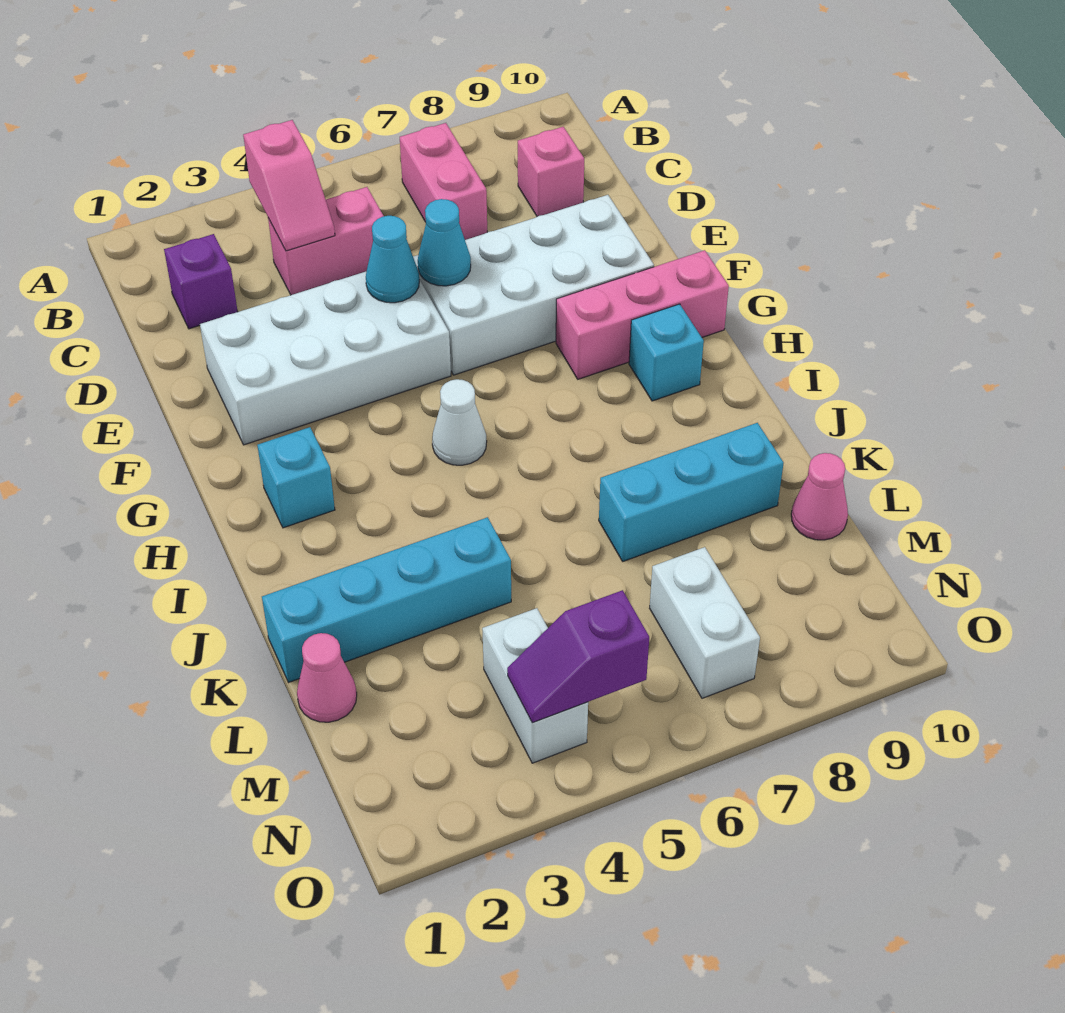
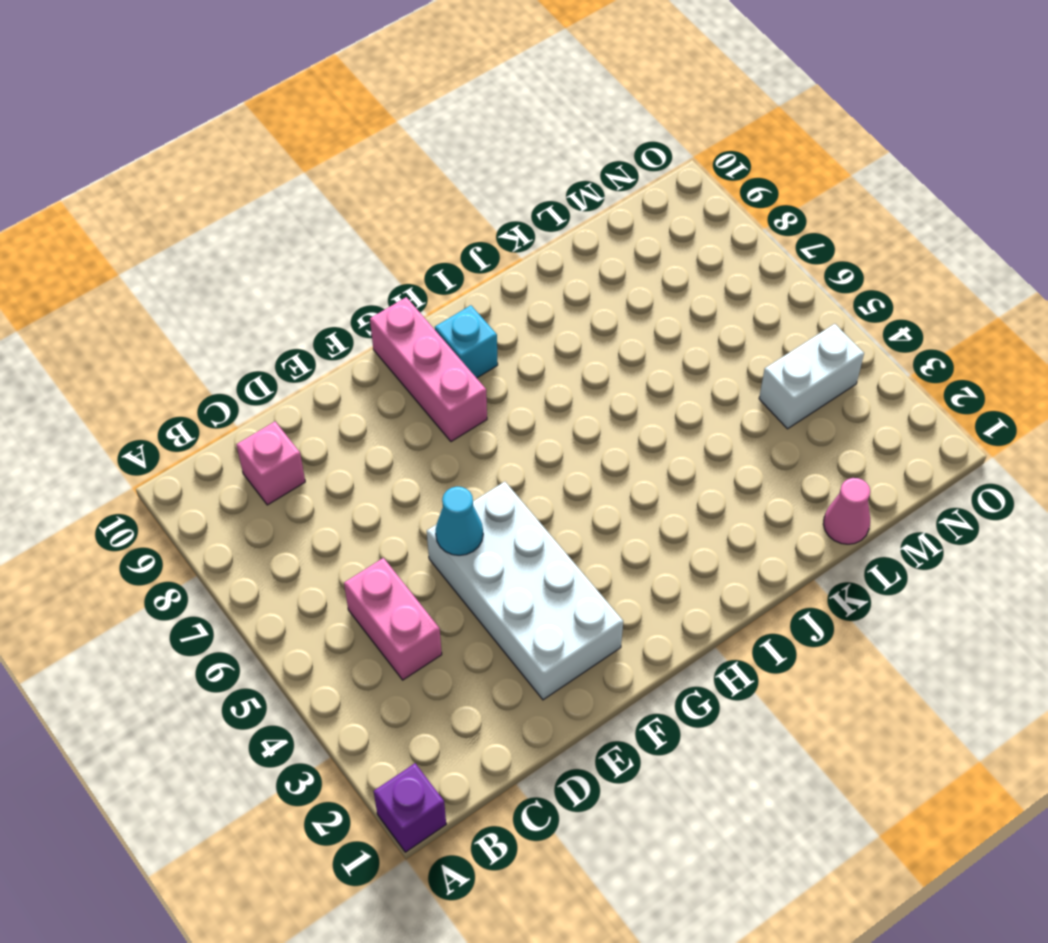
purple brick A1 level 1 -> purple brick C2 level 1
none -> pink brick B7:C7 level 1
none -> white brick E6:F9 level 1
none -> cyan brick H2 level 1

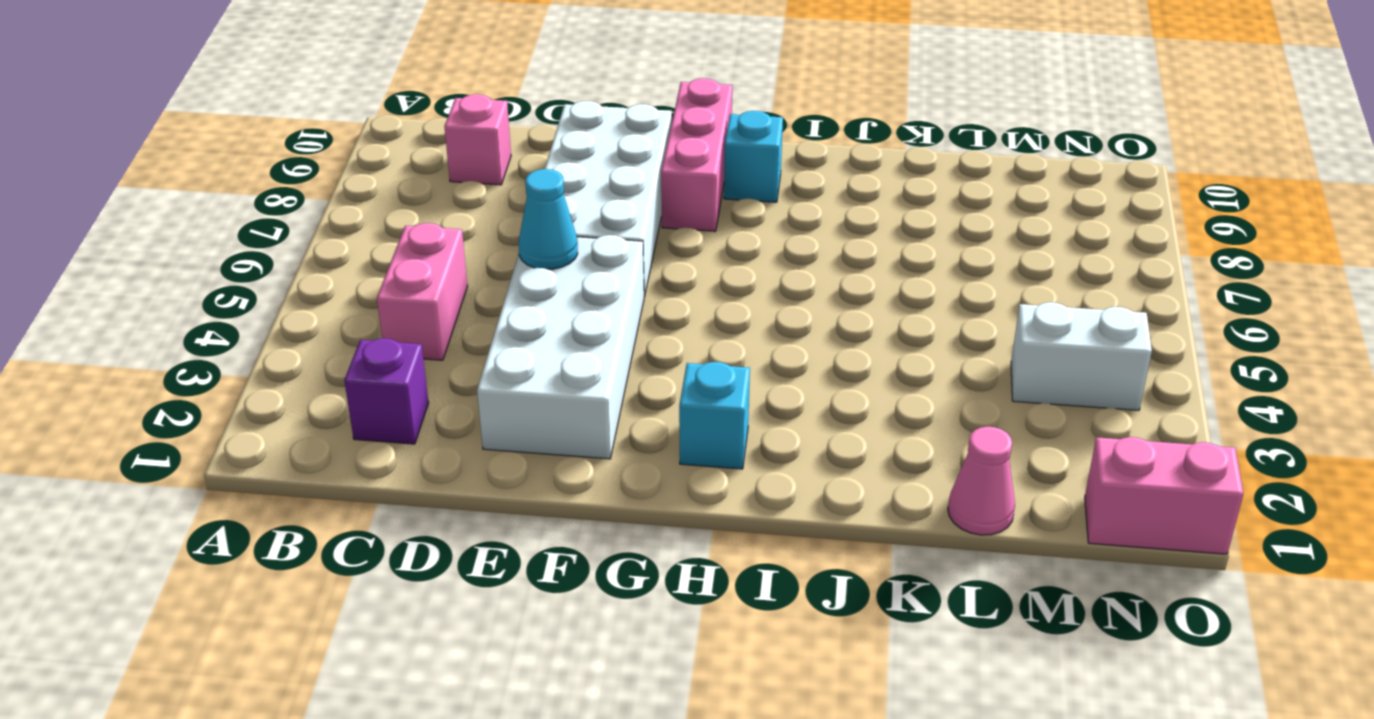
pink brick N1:O1 level 1 -> pink brick B7:C7 level 1
none -> white cone H5 level 1
none -> cyan brick K1:K4 level 1
none -> cyan brick K7:K9 level 1

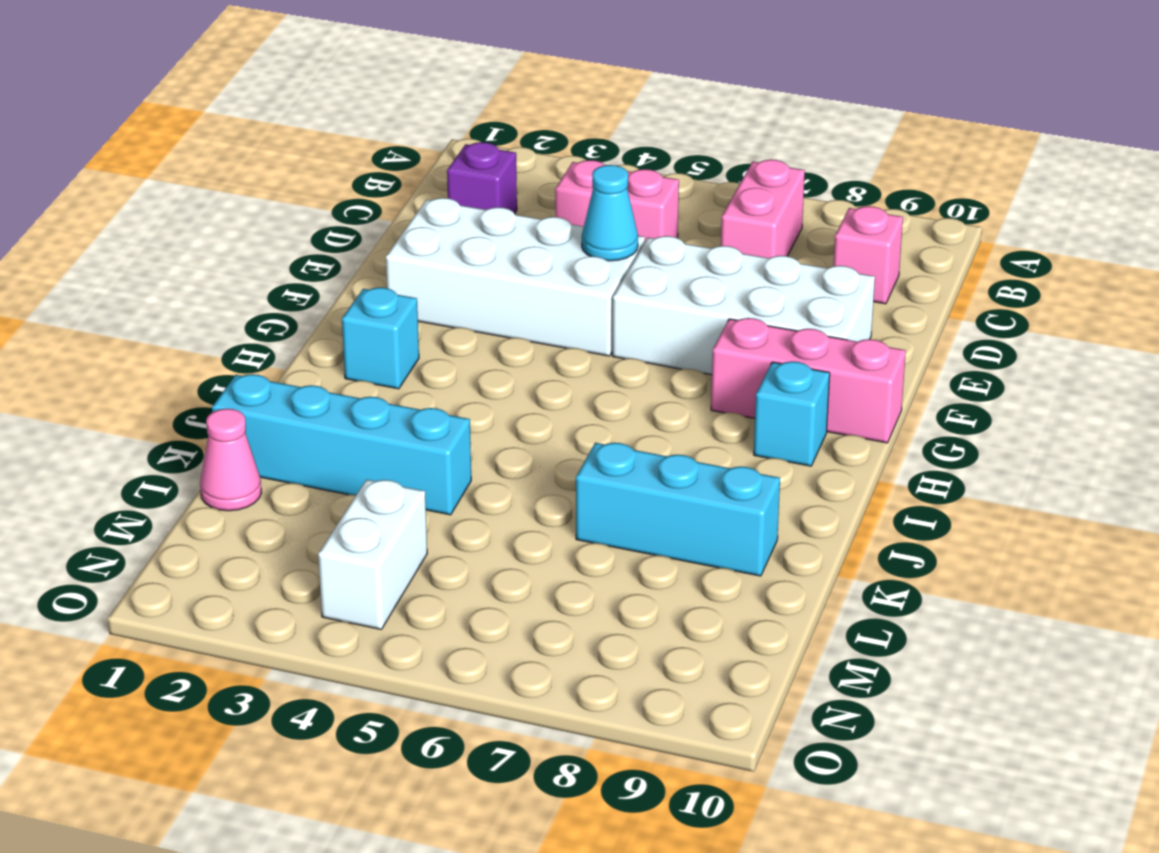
none -> white cone H5 level 1
none -> pink cone L10 level 1
none -> white brick M7:N7 level 1

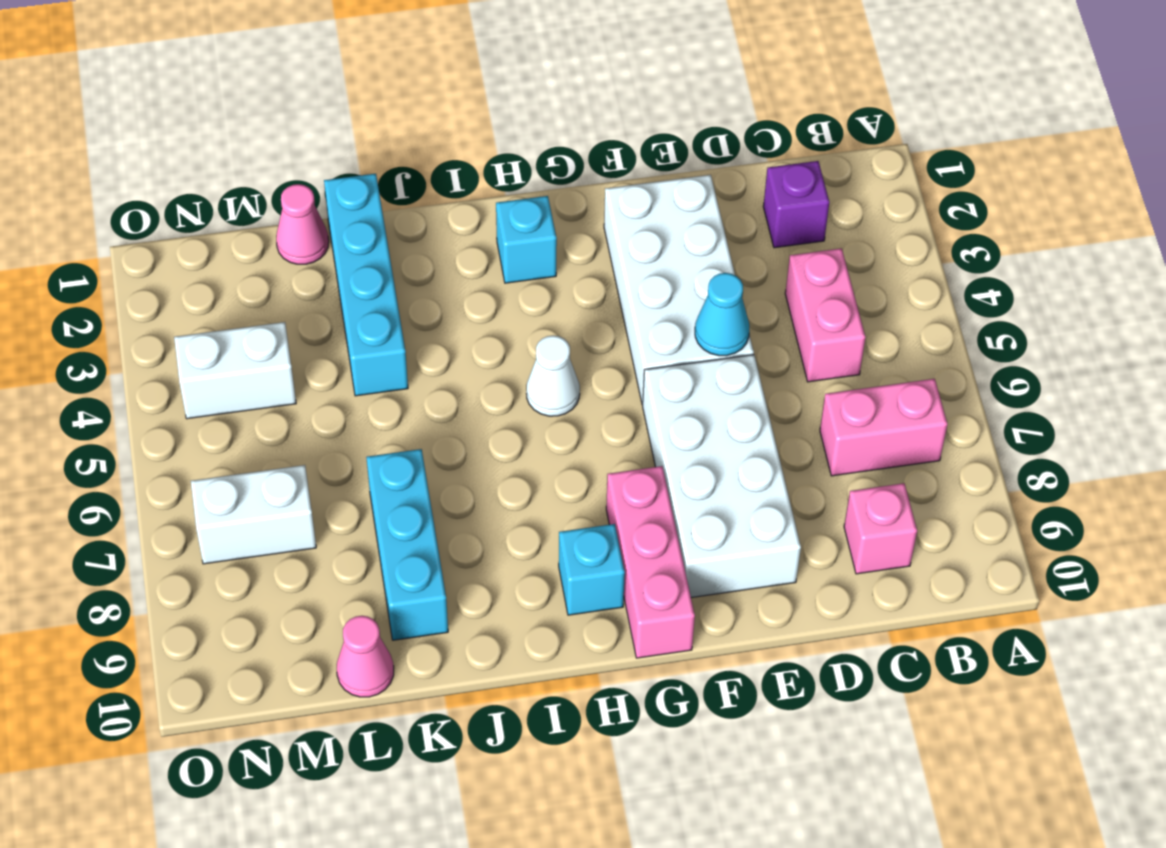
none -> pink slope B4:C4 level 2 top B
none -> cyan cone E6 level 2
none -> purple slope N4:N5 level 2 top 5

